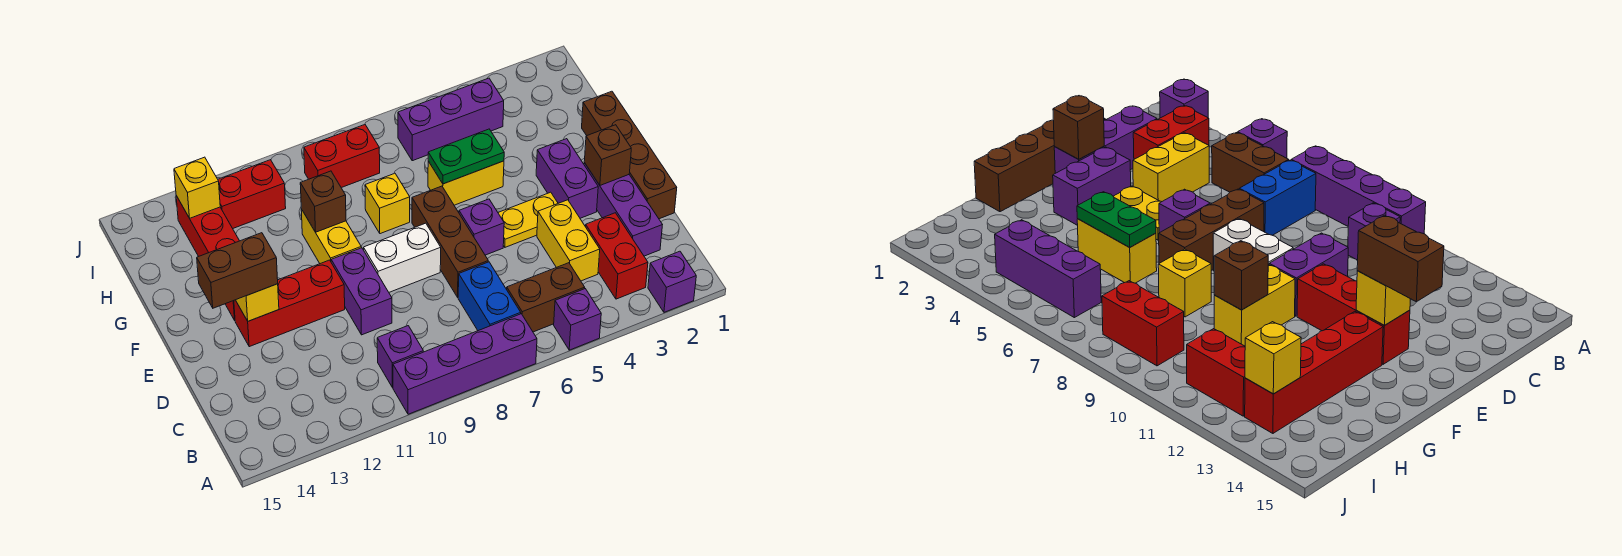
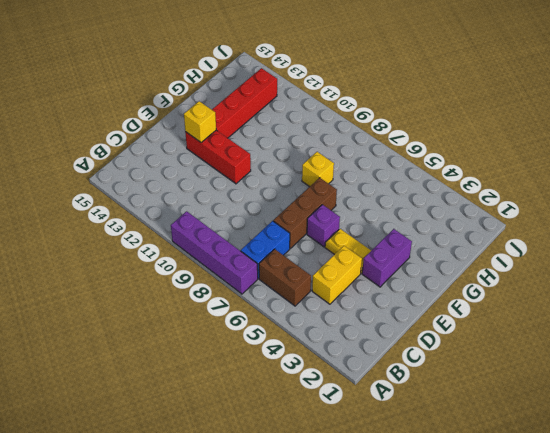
none -> purple brick A2 level 1
none -> purple brick A5 level 1
none -> red brick B3:C3 level 1
none -> purple brick B10 level 1

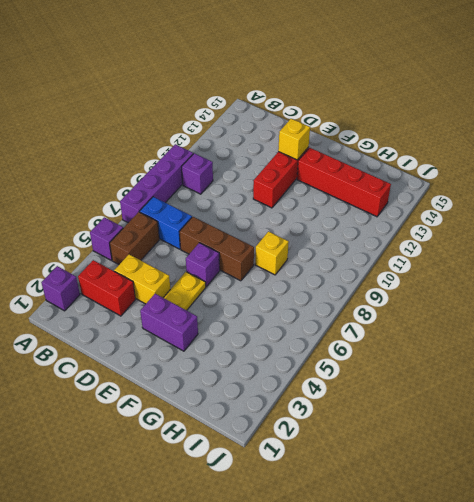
none -> purple brick C2:E2 level 1
none -> brown brick D1:G1 level 1
none -> purple brick D10:E10 level 1
none -> white brick E8:E9 level 1

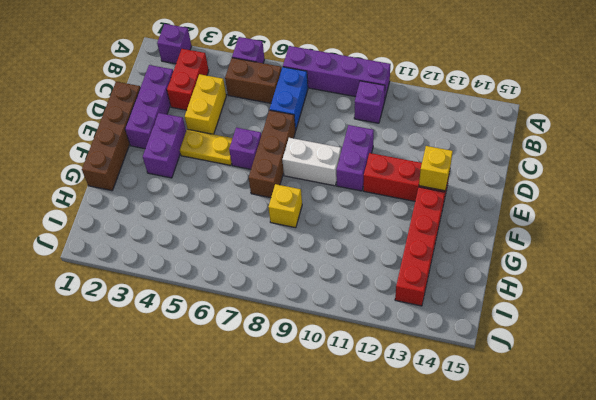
none -> yellow brick F10:G10 level 1
none -> yellow brick G5:G6 level 1
none -> purple brick I4:I6 level 1
none -> red brick I8:I9 level 1

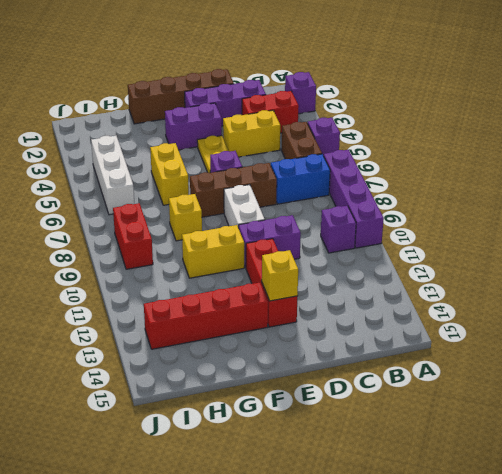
white brick I4:I6 level 1 -> purple brick I4:I6 level 1
none -> red brick I11:I12 level 1
none -> brown brick E2 level 2
none -> green plate G5:G6 level 2
none -> brown brick G10 level 2

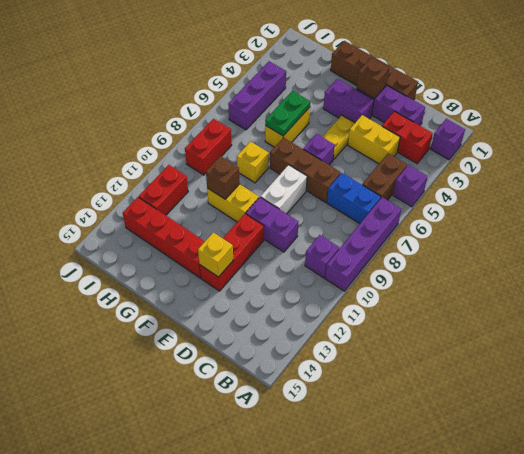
none -> yellow brick I13 level 2
none -> brown brick E13:E14 level 3

